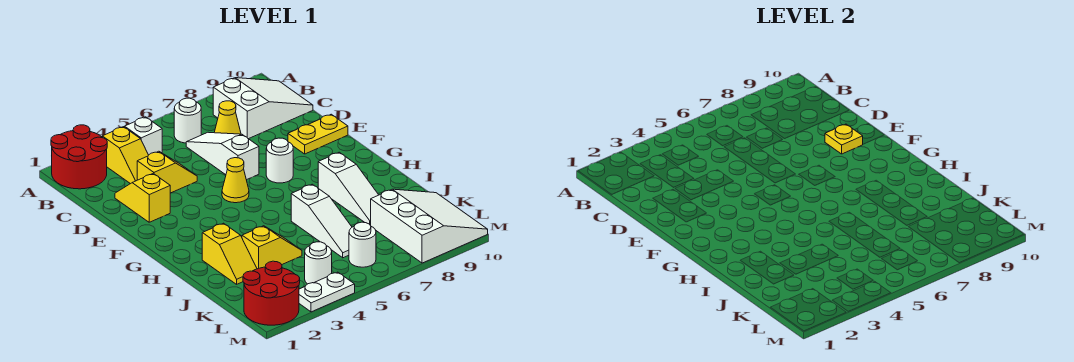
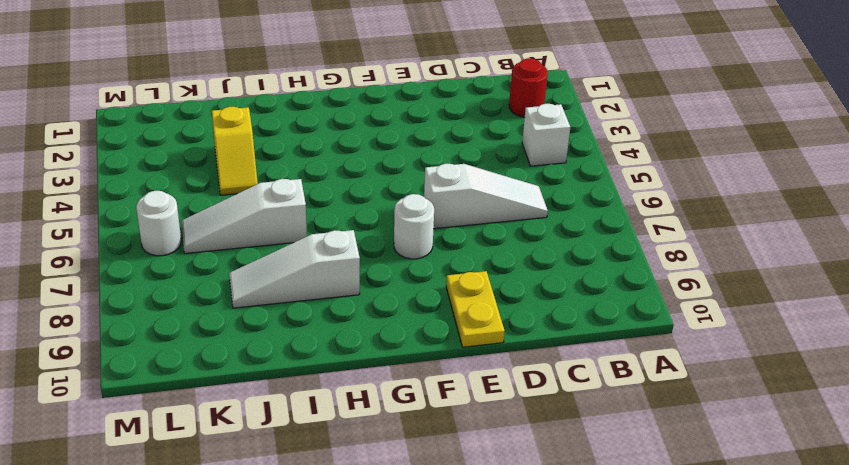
red round brick B2 level 1 -> red round brick A1:B2 level 1
none -> yellow slope B3:C3 level 1 top B
none -> white round brick B6 level 1
none -> white slope B8:C10 level 1 top 8

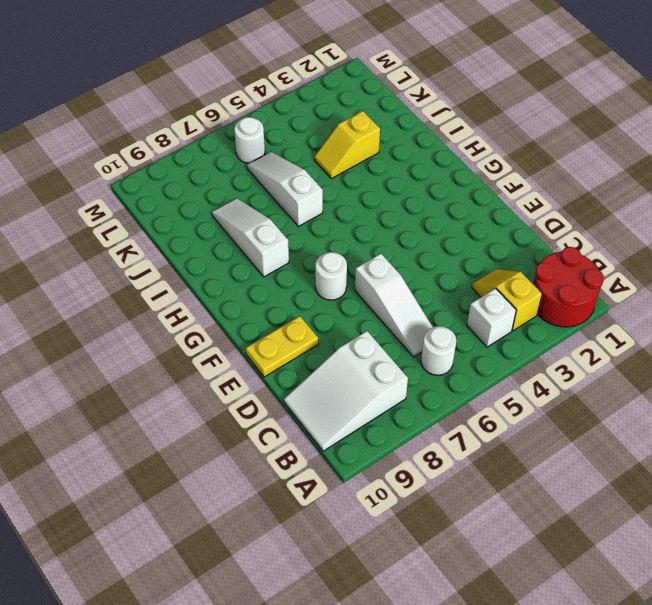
none -> yellow cone C7 level 1
none -> yellow slope D2:E2 level 1 top E
none -> yellow slope D3:D4 level 1 top 3

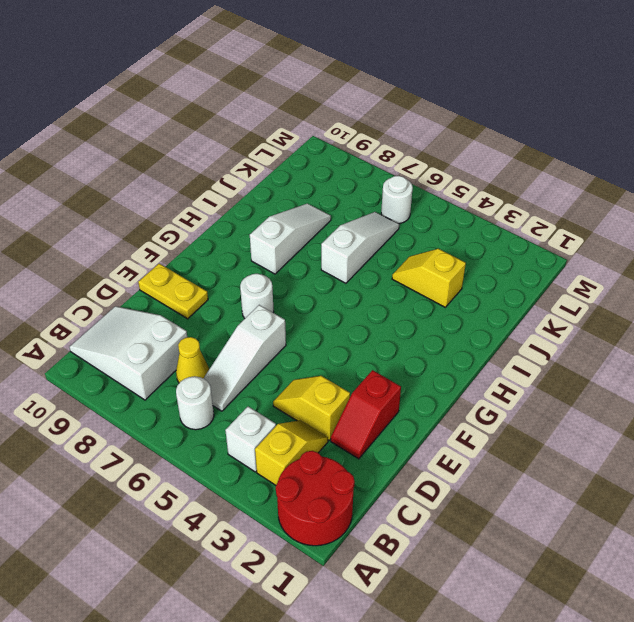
red slope D2:E2 level 1 top E -> yellow slope D2:E2 level 1 top E
none -> yellow cone F5 level 1
none -> yellow slope I2:J2 level 1 top I
none -> white slope K8:M10 level 1 top 8

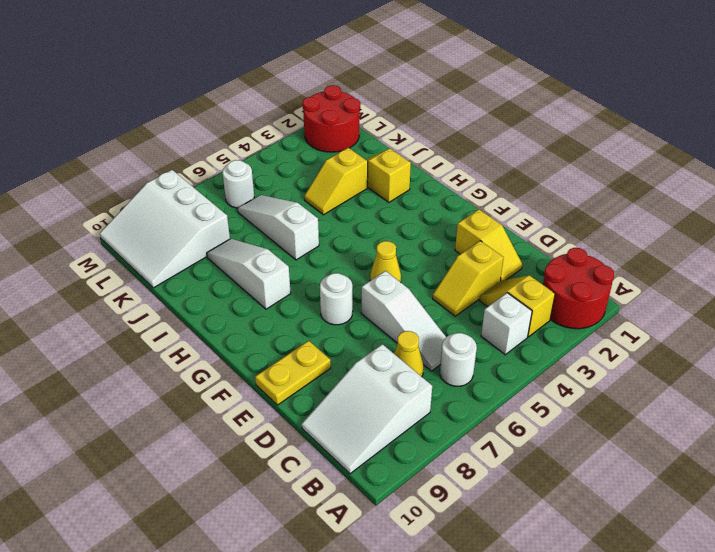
none -> white round brick L4 level 1
none -> white plate M3:M4 level 1
none -> yellow plate E9 level 2

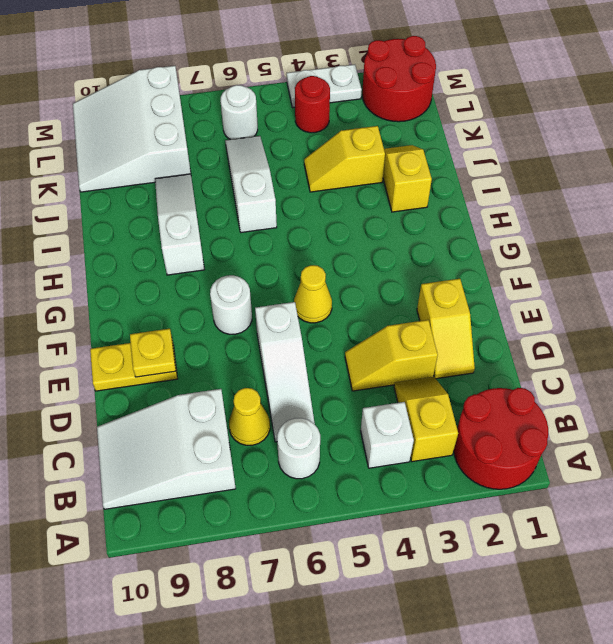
red round brick L4 level 1 -> white round brick L4 level 1

